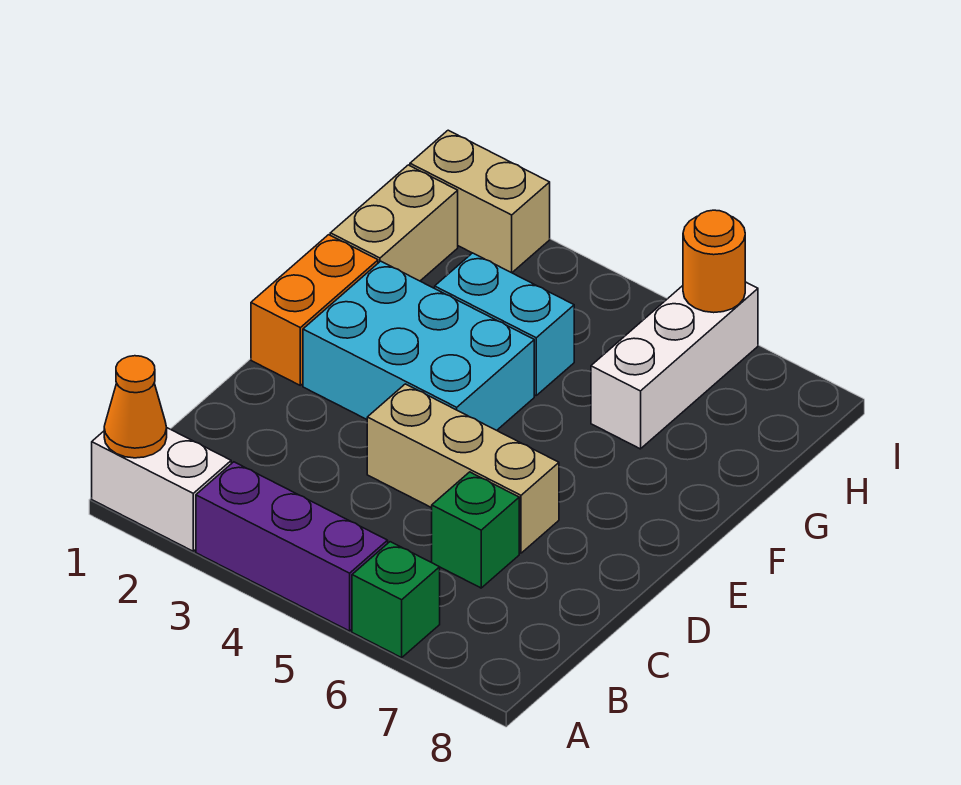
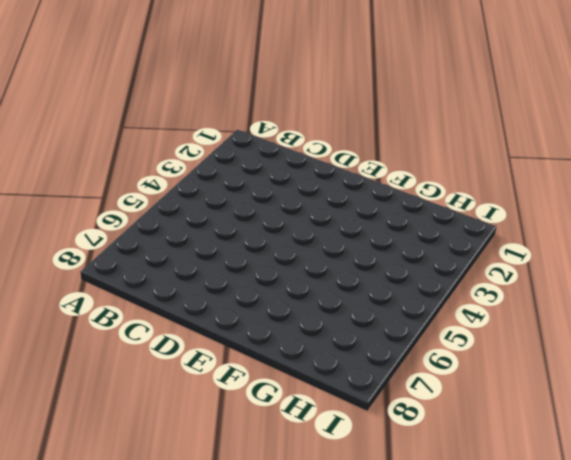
none -> white brick A1:A2 level 1
none -> purple brick A3:A5 level 1
none -> green brick A6 level 1

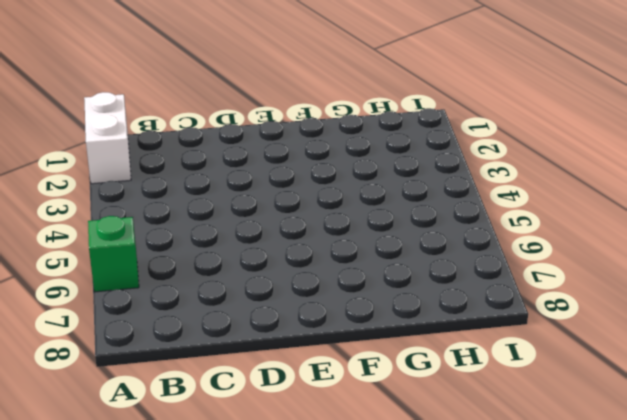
none -> purple brick A3:A5 level 1
none -> green brick C6 level 1
none -> tan brick D4:D6 level 1

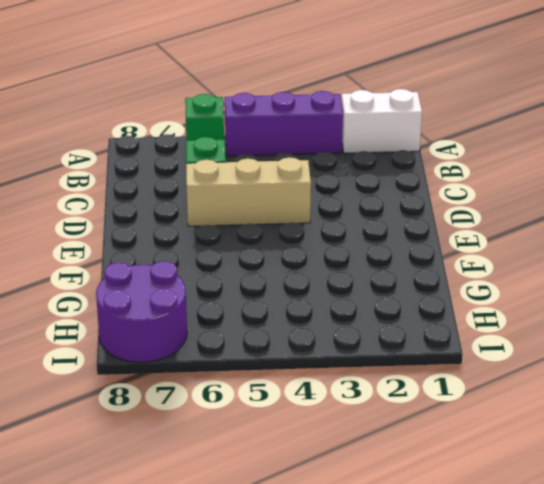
purple round brick H7:I8 level 1 -> none
none -> orange brick E1:F1 level 1
none -> cyan brick E2:F4 level 1
none -> tan brick G1:H1 level 1

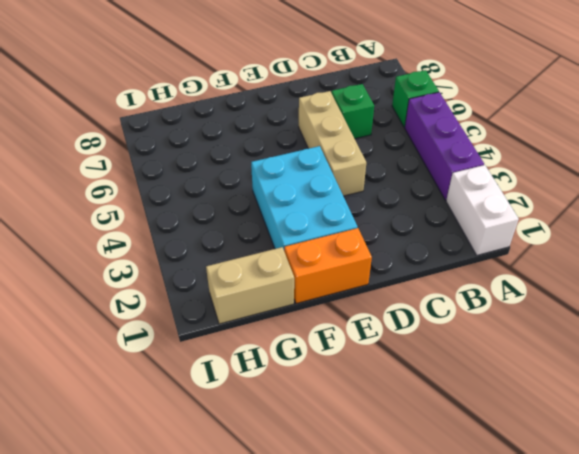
none -> cyan brick G3:G4 level 1
none -> white brick G6:I6 level 1
none -> tan brick I1:I2 level 1

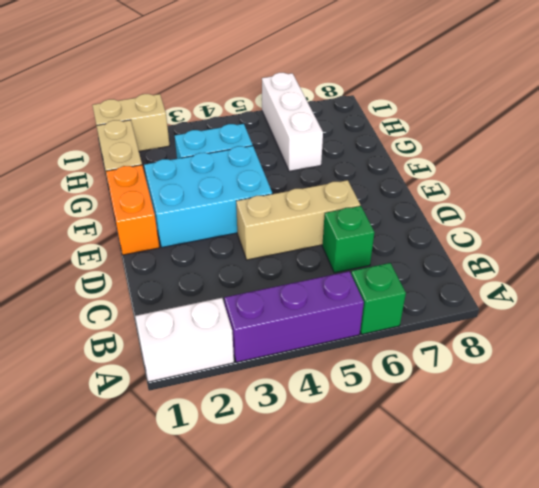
none -> orange cone A1 level 2
none -> orange round brick I6 level 2

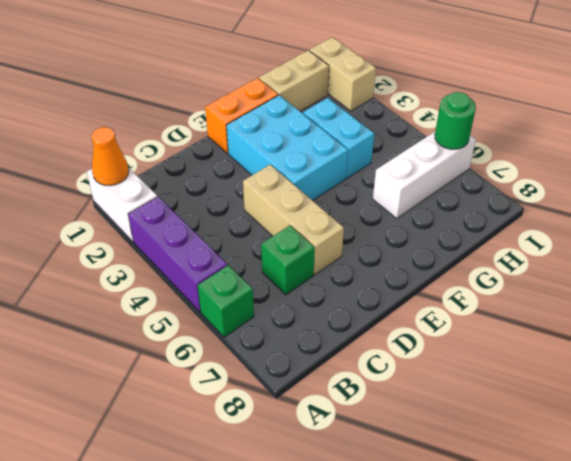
green round brick I6 level 2 -> orange round brick I6 level 2

